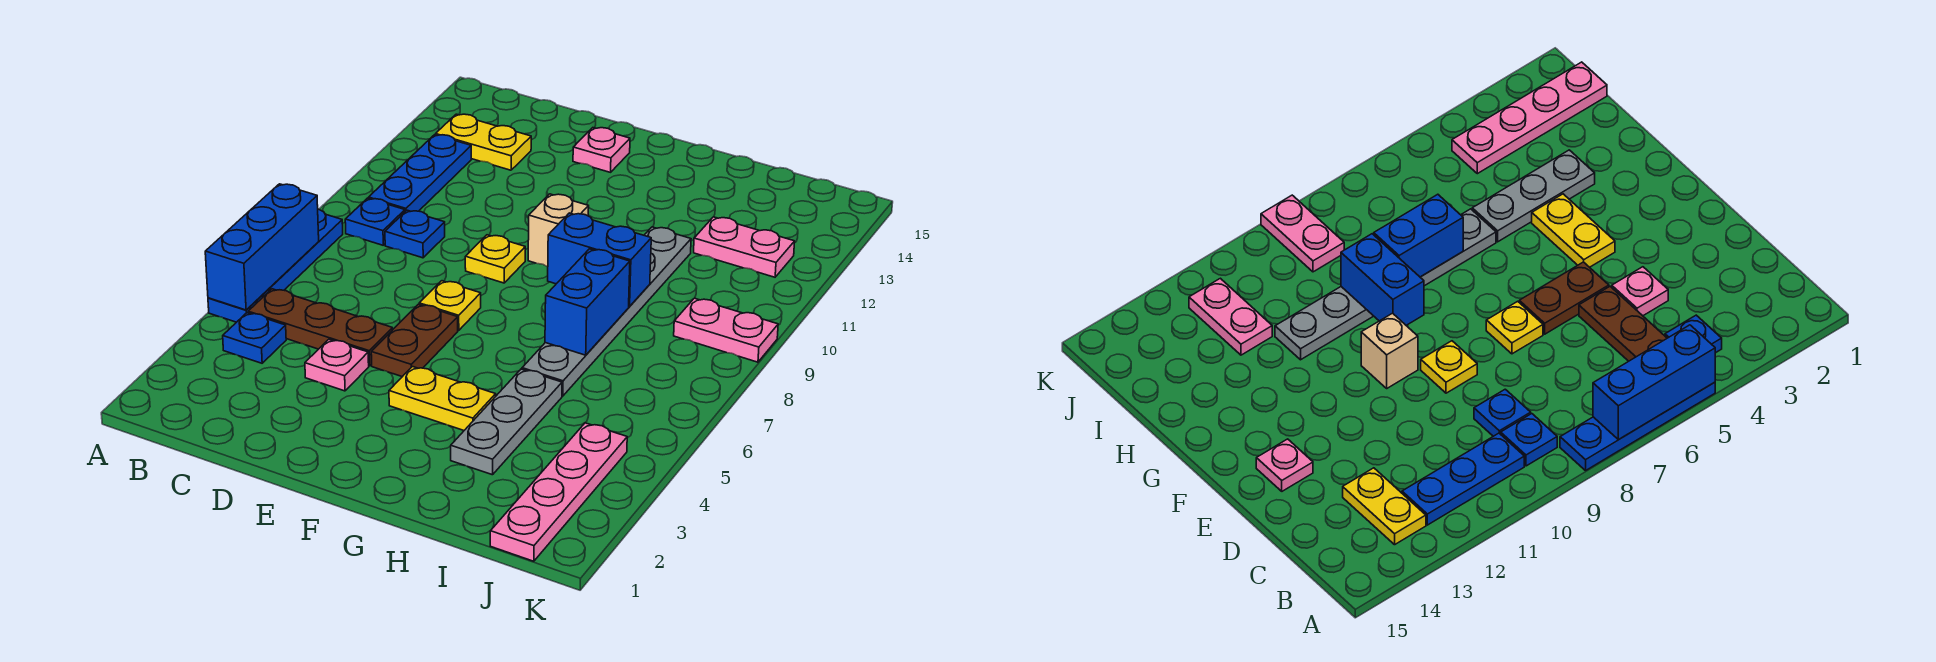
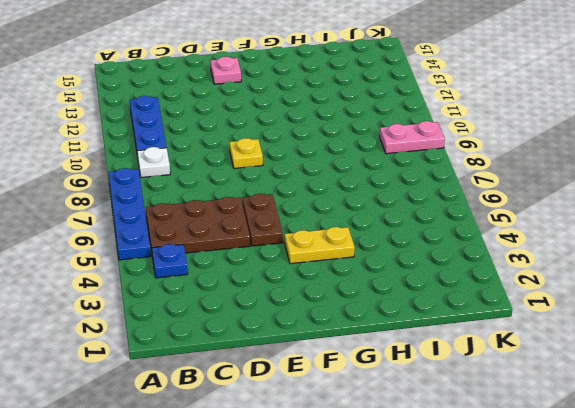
brown plate B5:D6 level 1 -> brown plate B5:D5 level 1
white plate B9 level 1 -> blue plate B9 level 1
none -> yellow plate B13:C13 level 1
none -> blue plate C9 level 1
none -> pink plate D4 level 1

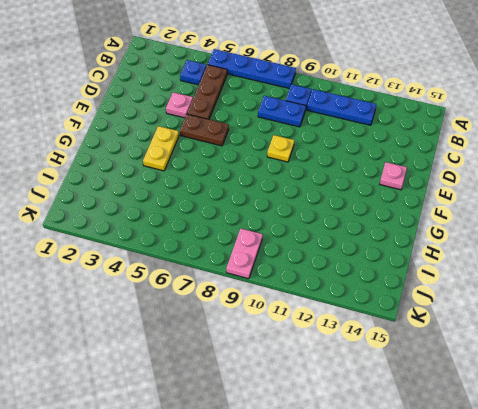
blue plate C8:C9 level 1 -> blue plate C9 level 1
none -> yellow plate B13:C13 level 1
none -> yellow plate E7 level 1
none -> tan brick F10 level 1

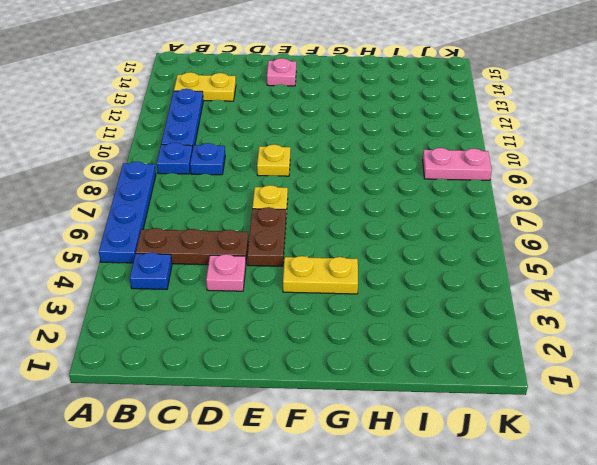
none -> tan brick F10 level 1
none -> grey plate H3:H5 level 1
none -> grey plate H6:H11 level 1

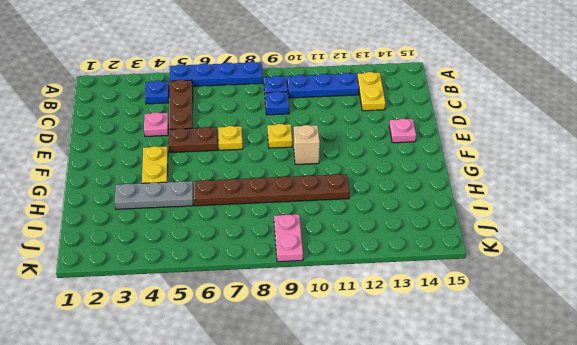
brown plate H6:H11 level 1 -> grey plate H6:H11 level 1
none -> pink plate I12:J12 level 1
none -> pink plate J1:J4 level 1
none -> blue brick A5:A7 level 2

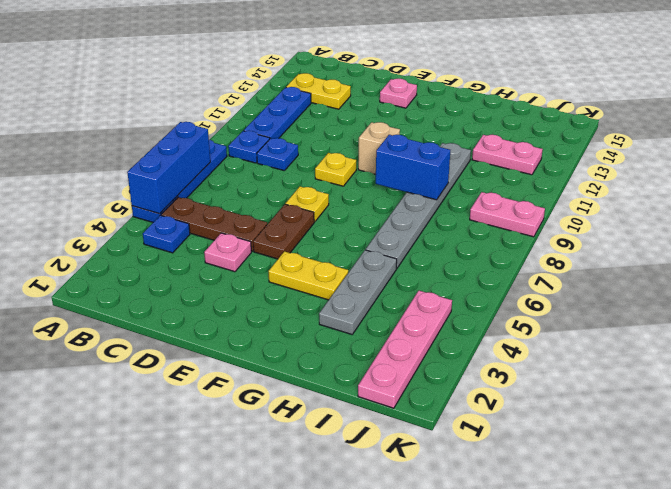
none -> blue brick H7:H8 level 2

